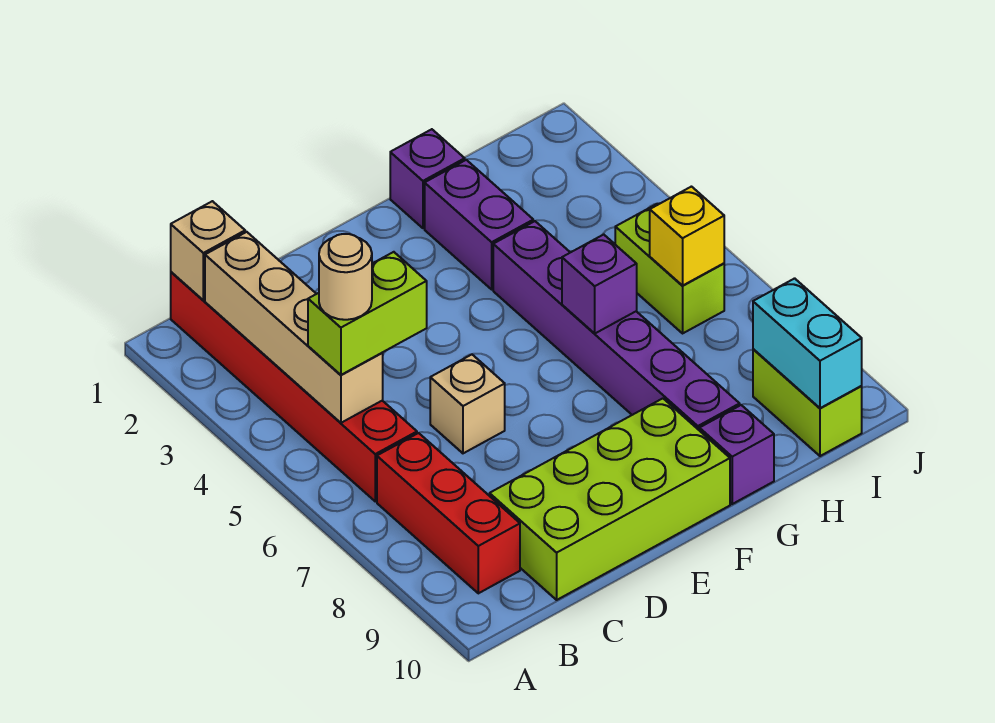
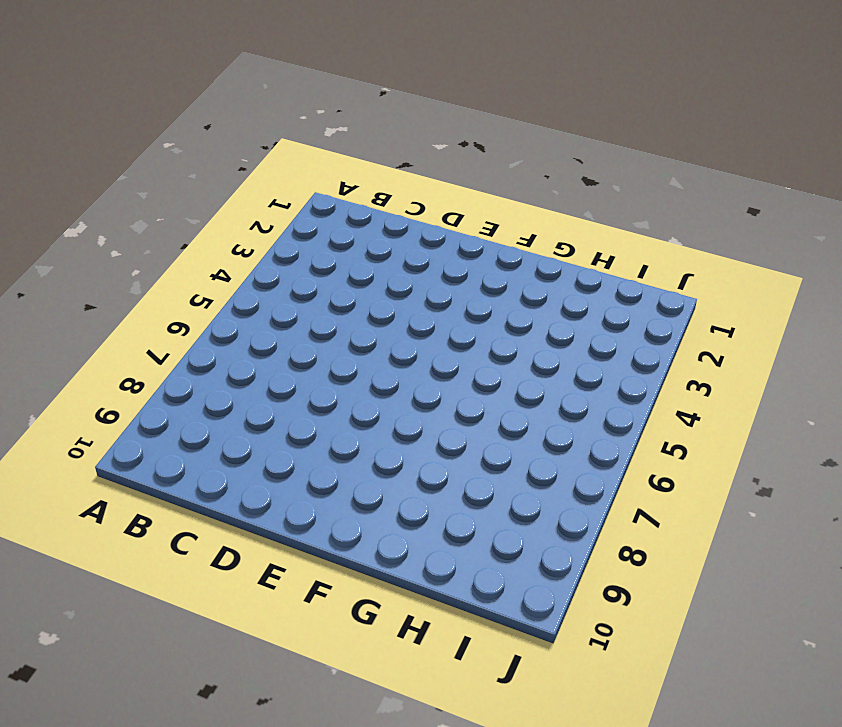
none -> red brick B1:B6 level 1
none -> red brick B7:B9 level 1
none -> lime brick C9:F10 level 1

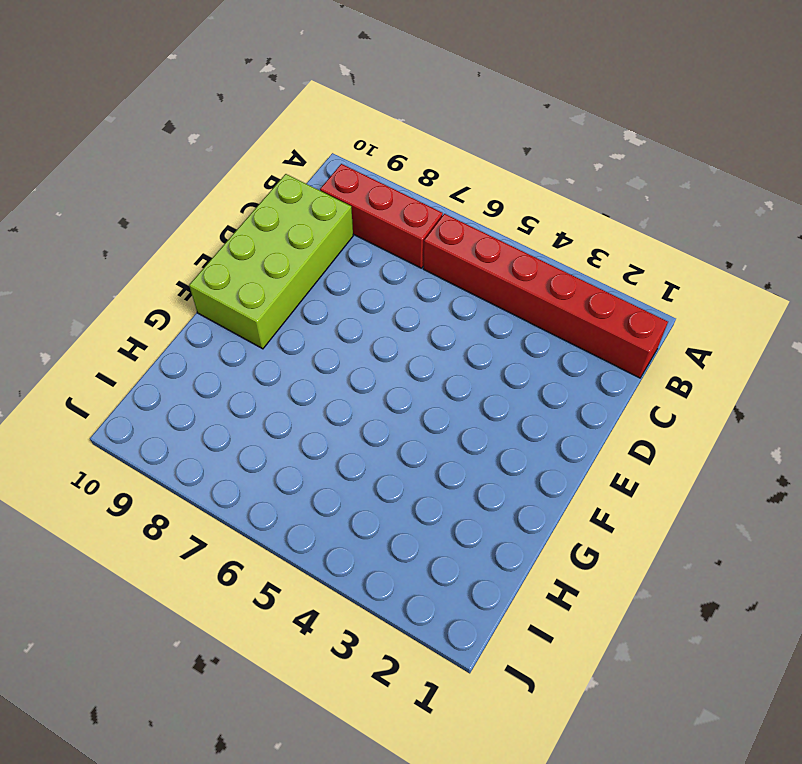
none -> tan brick D6 level 1
none -> purple brick G1 level 1
none -> purple brick G2:G3 level 1

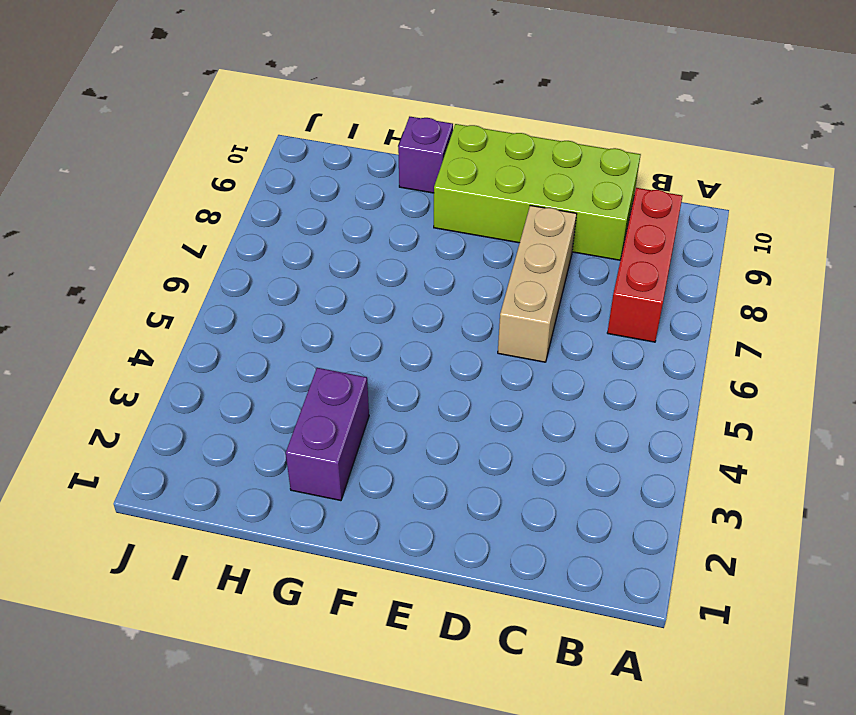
tan brick D6:D8 level 1 -> tan brick D6 level 1
none -> red brick B1:B6 level 1
none -> purple brick G1 level 1
none -> purple brick G4:G9 level 1

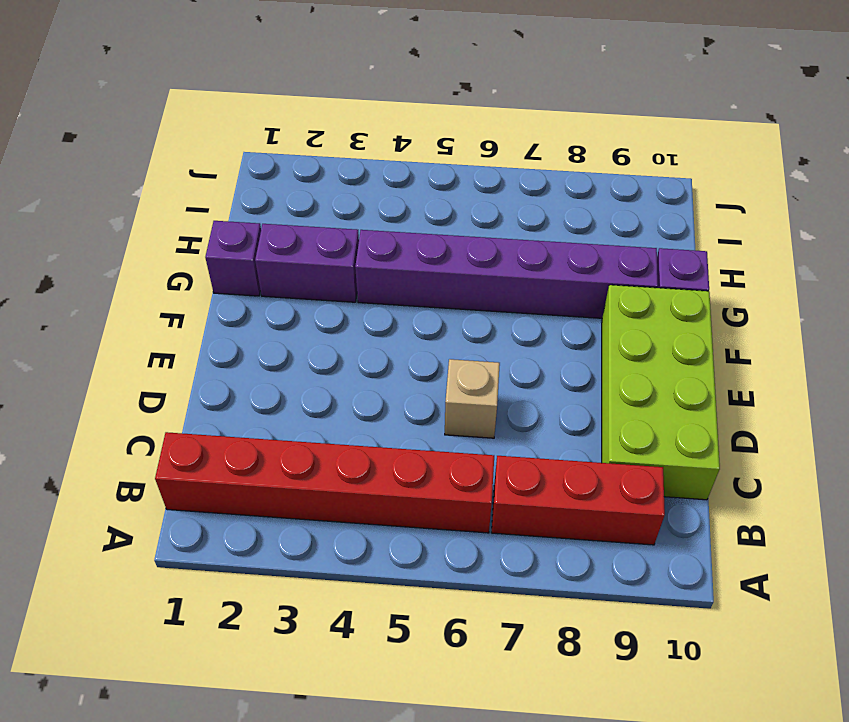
none -> lime brick I5:I6 level 1
none -> lime brick I9:I10 level 1
none -> tan brick B1 level 2

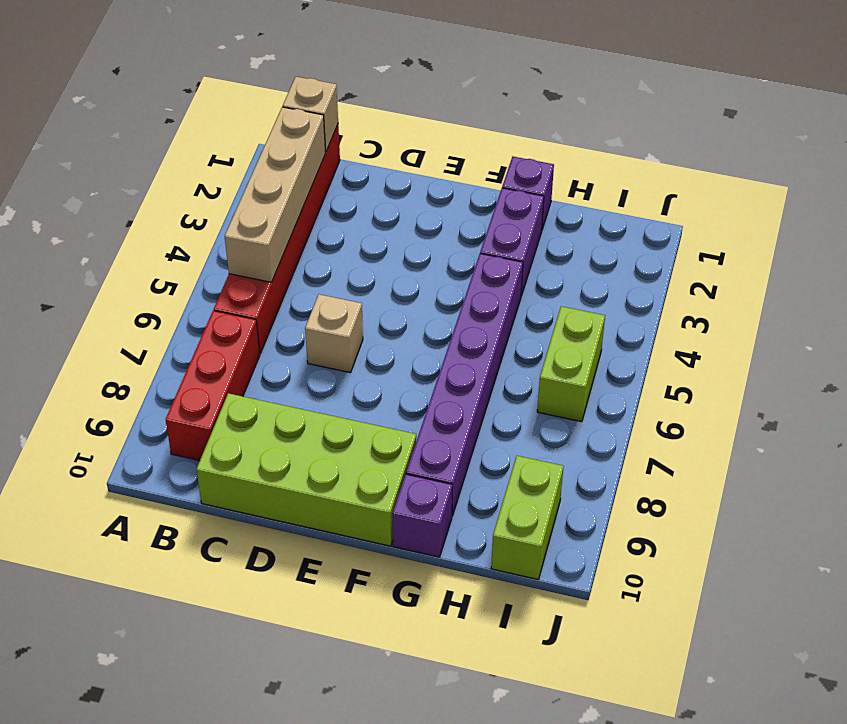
none -> purple brick G6 level 2
none -> yellow brick I6 level 2
none -> cyan brick I9:I10 level 2

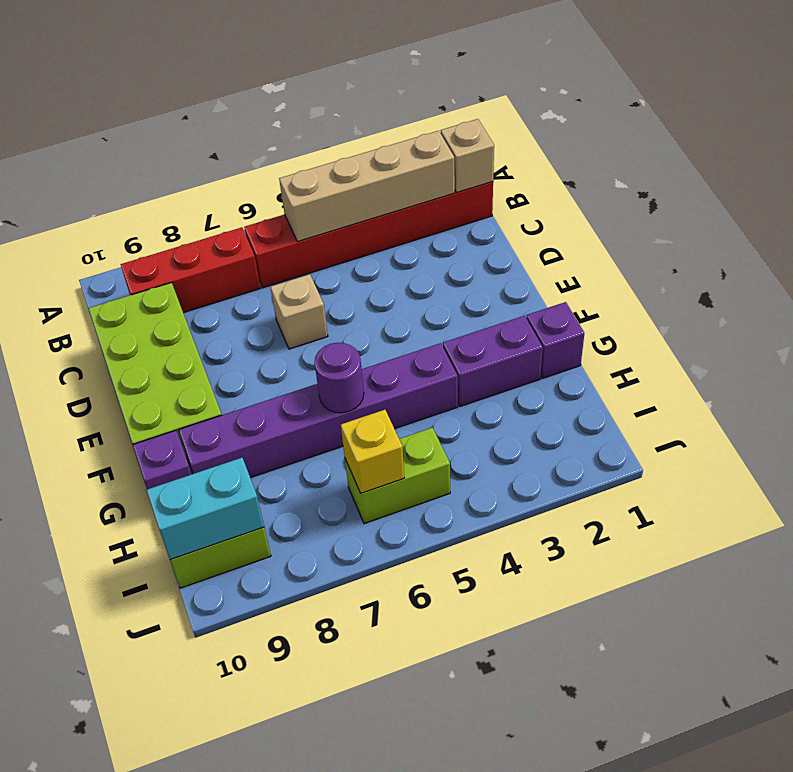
purple round brick G6 level 2 -> purple brick G6 level 2
none -> lime brick B5:C5 level 3
none -> tan round brick B5 level 4

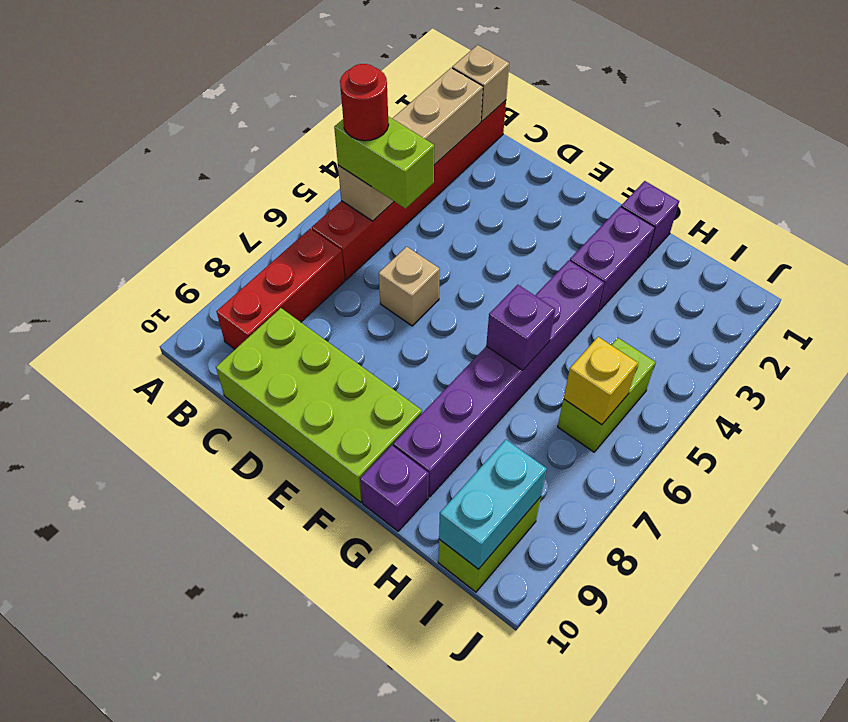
red round brick B5 level 4 -> tan round brick B5 level 4

